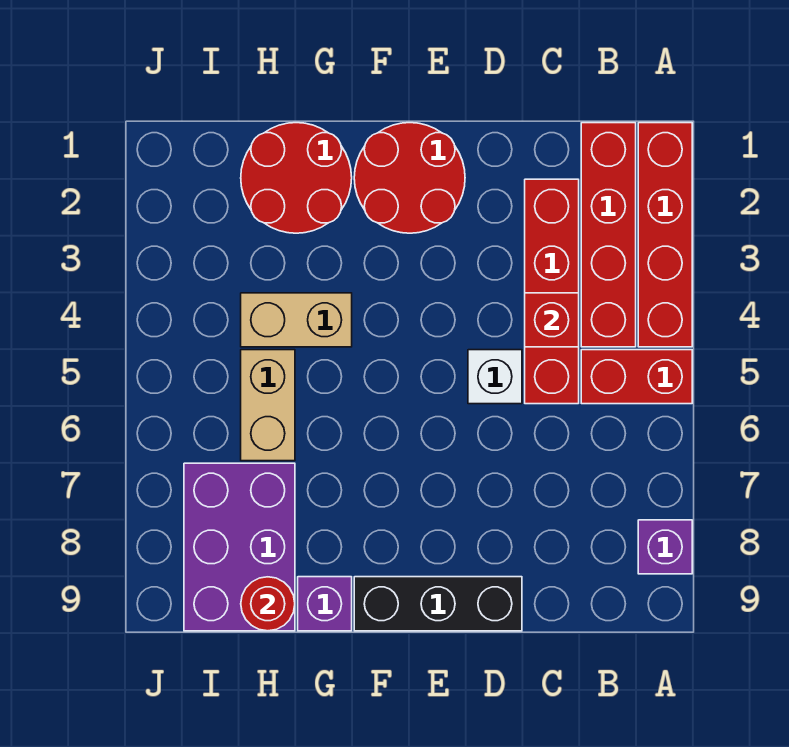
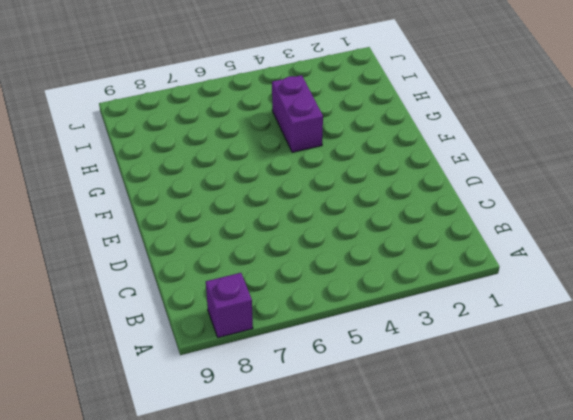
purple brick G4:H4 level 1 -> tan brick G4:H4 level 1
none -> red brick A1:A4 level 1
none -> red brick A5:B5 level 1
none -> red brick B1:B4 level 1

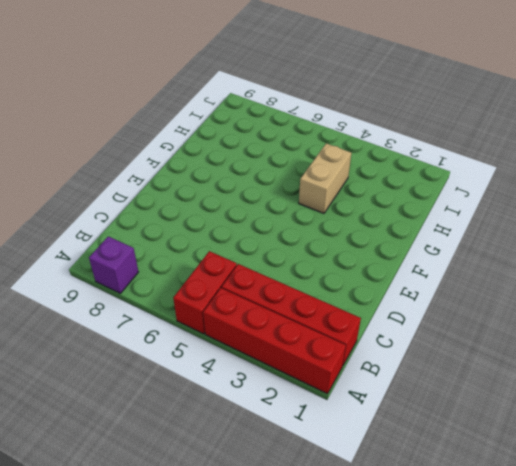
none -> red brick C2:C5 level 1
none -> white brick D5 level 1
none -> black brick D9:F9 level 1

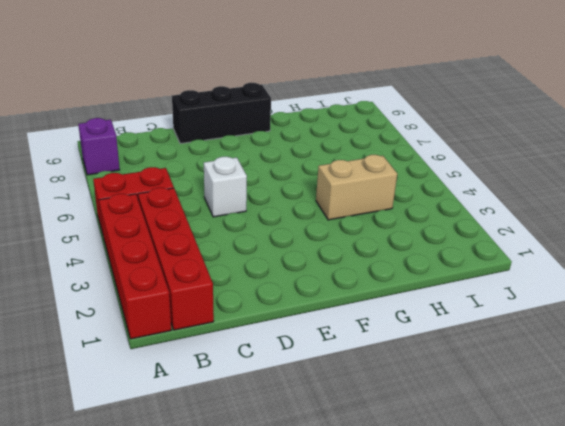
none -> red brick C2:C5 level 1
none -> red round brick E1:F2 level 1
none -> red round brick G1:H2 level 1

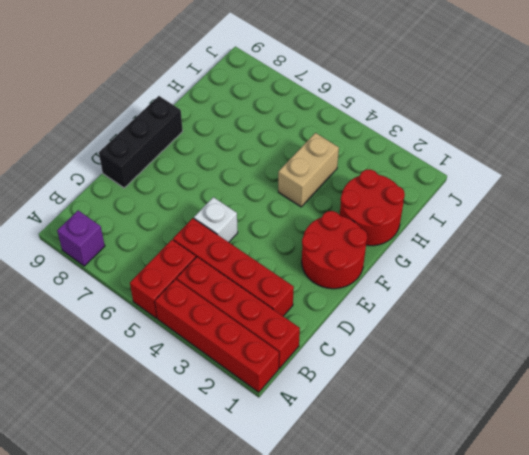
none -> purple brick G9 level 1
none -> tan brick H5:H6 level 1
none -> purple brick H7:I9 level 1

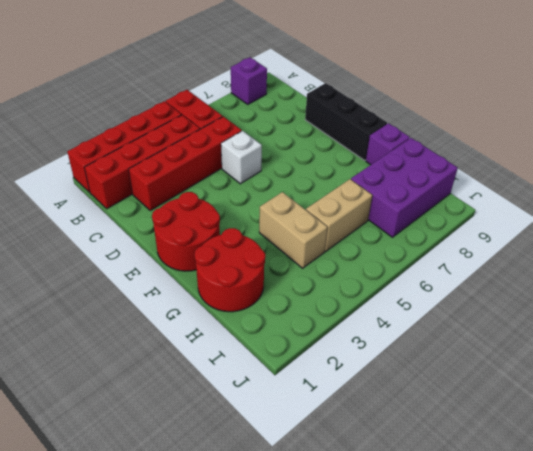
none -> red brick C4 level 2
none -> red round brick H9 level 2

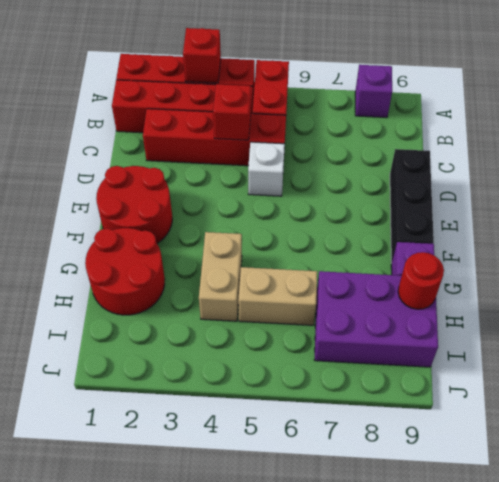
red brick A3 level 2 -> none

